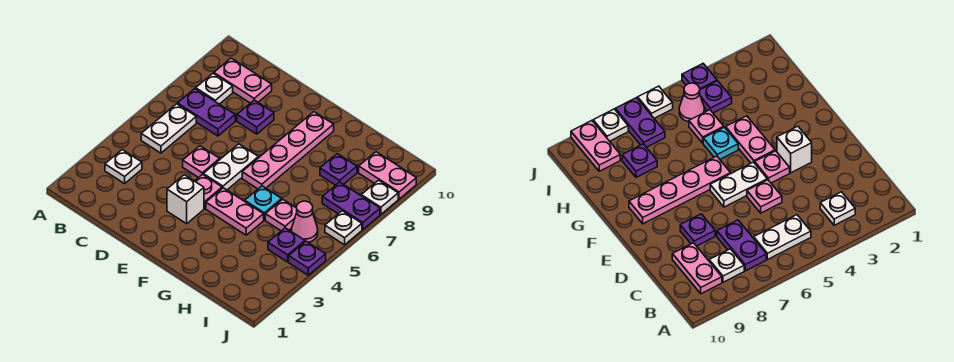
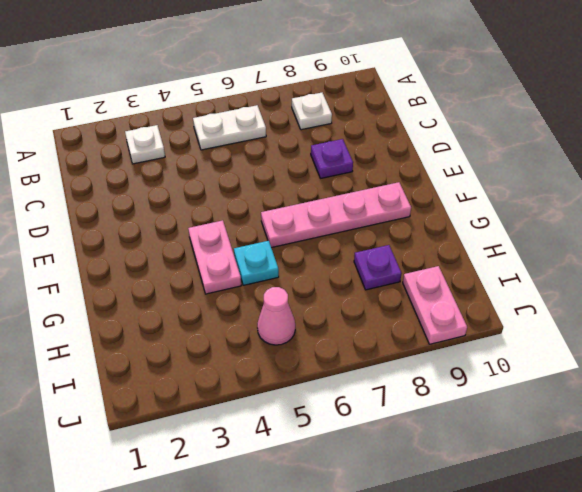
none -> purple plate B7:C7 level 1
none -> pink plate B9:C9 level 1
none -> pink plate D5 level 1

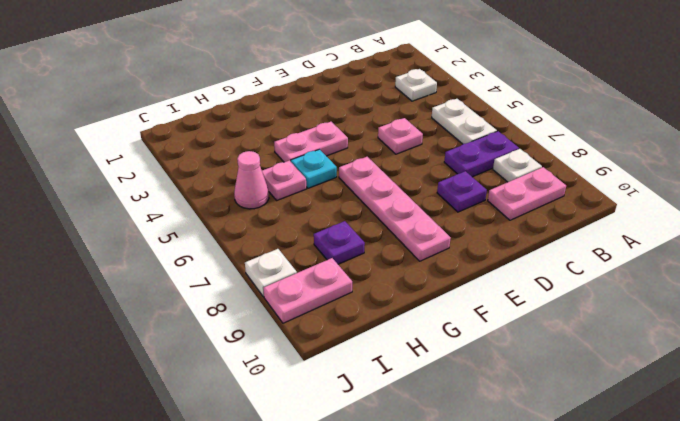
none -> white brick E3 level 1
none -> pink plate E4 level 1
none -> white plate E5:E6 level 1

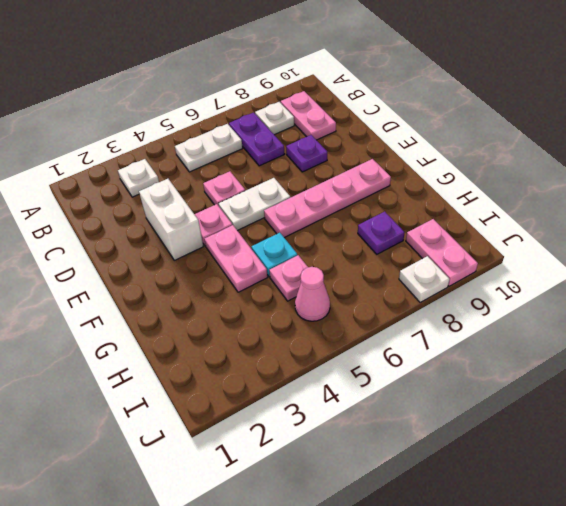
white brick D3:E3 level 1 -> white brick E3 level 1
none -> purple plate I4 level 1
none -> purple plate I7:J7 level 1
none -> purple plate J4 level 1

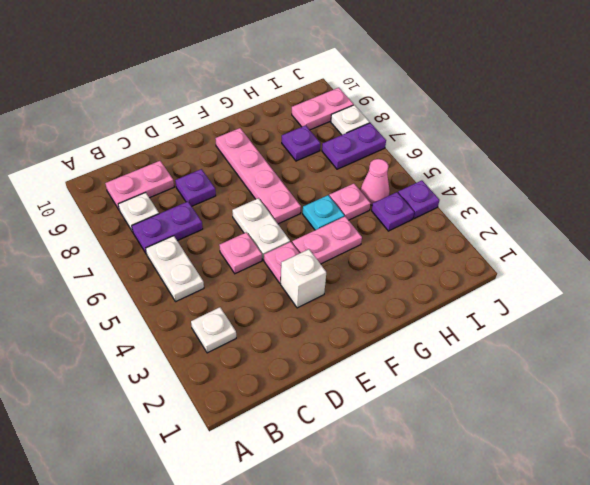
none -> white plate J6 level 1

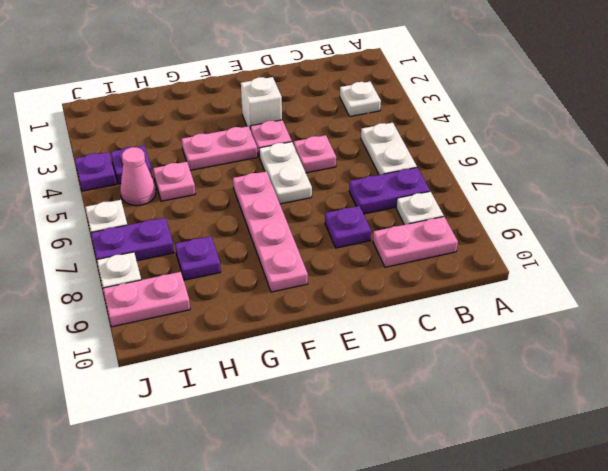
none -> cyan plate G5 level 1

